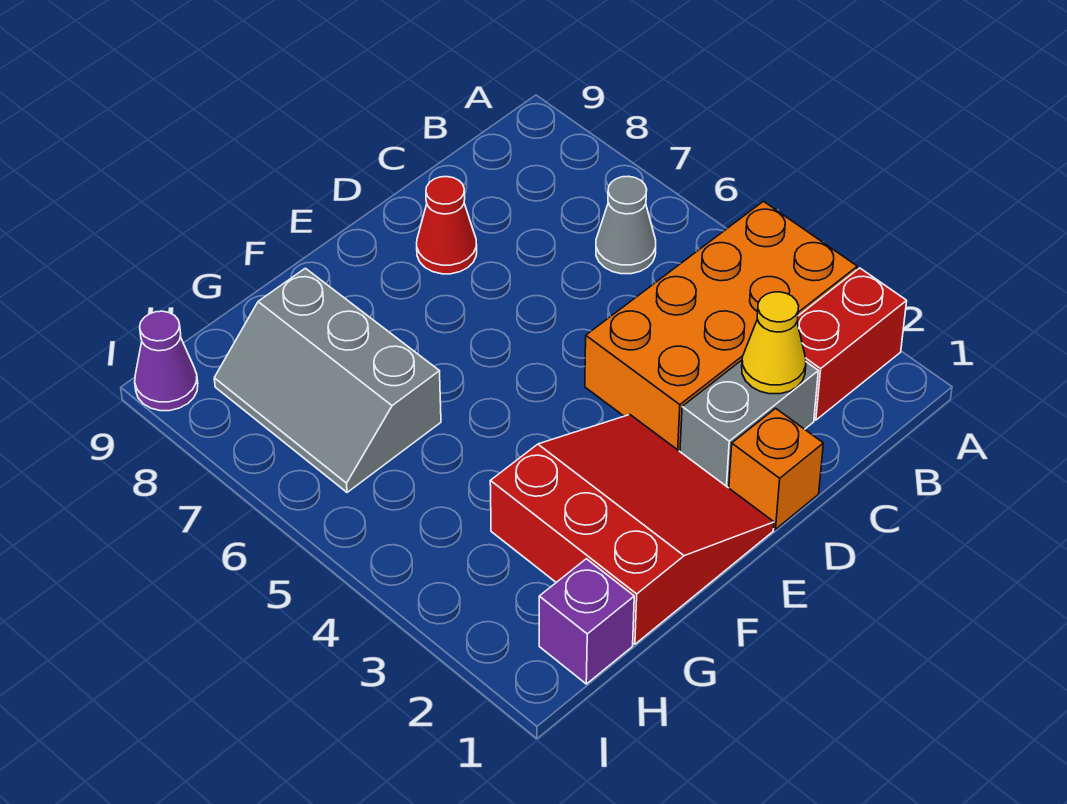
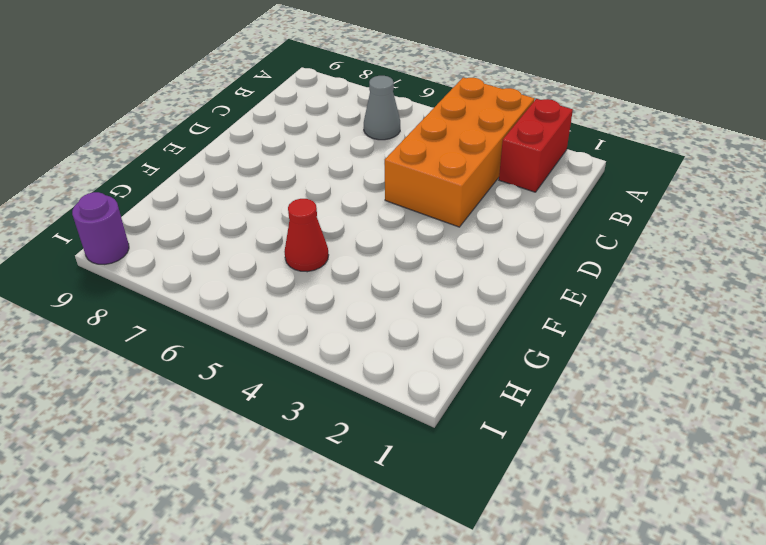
red cone G5 level 1 -> red cone D8 level 1
purple round brick I9 level 1 -> purple cone I9 level 1
none -> grey brick C2:D2 level 1
none -> orange brick D1 level 1

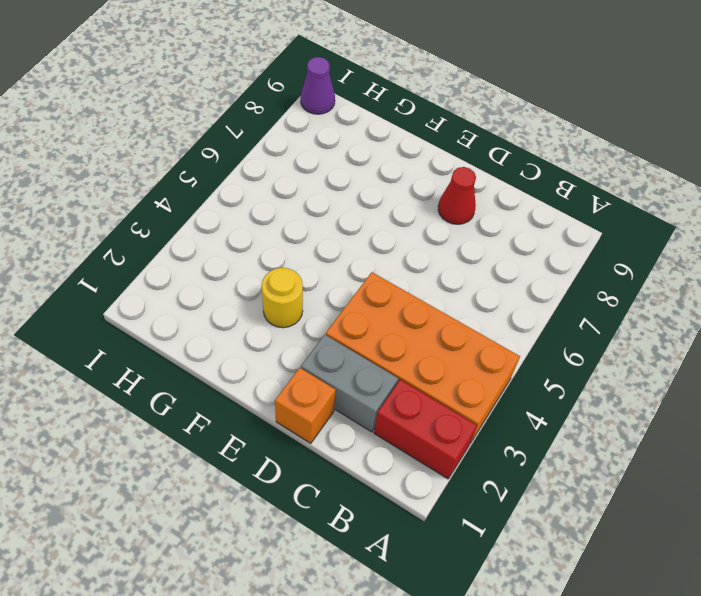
yellow round brick F3 level 1 -> red slope E1:G3 level 1 top G
none -> grey cone B6 level 1
none -> grey slope G6:H8 level 1 top G

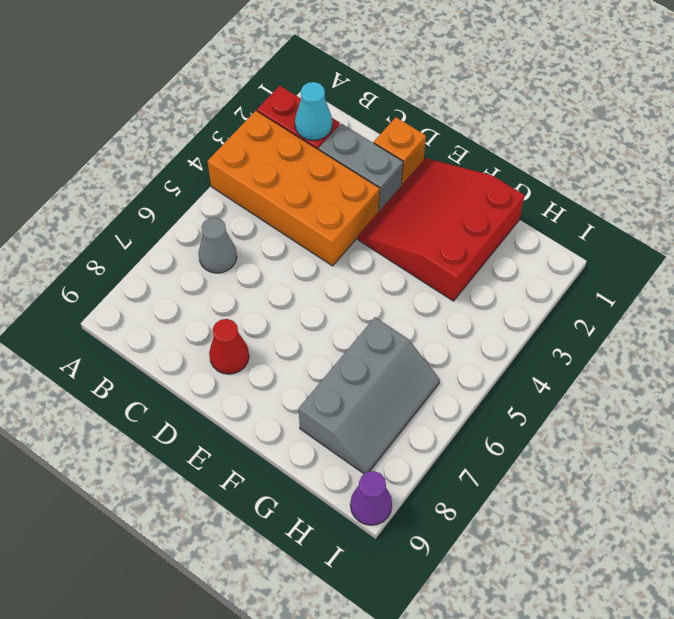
cyan cone B2 level 2 -> none
none -> purple brick H1 level 1
none -> yellow cone C2 level 2

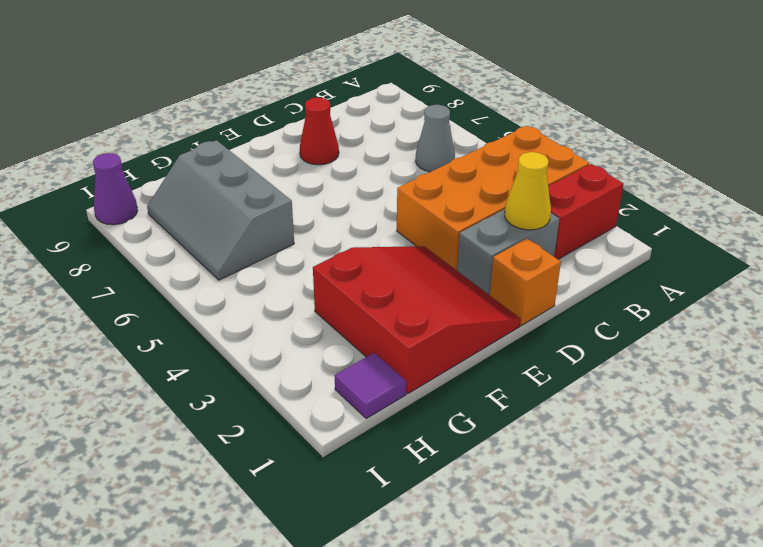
purple tile H1 level 1 -> purple brick H1 level 1

